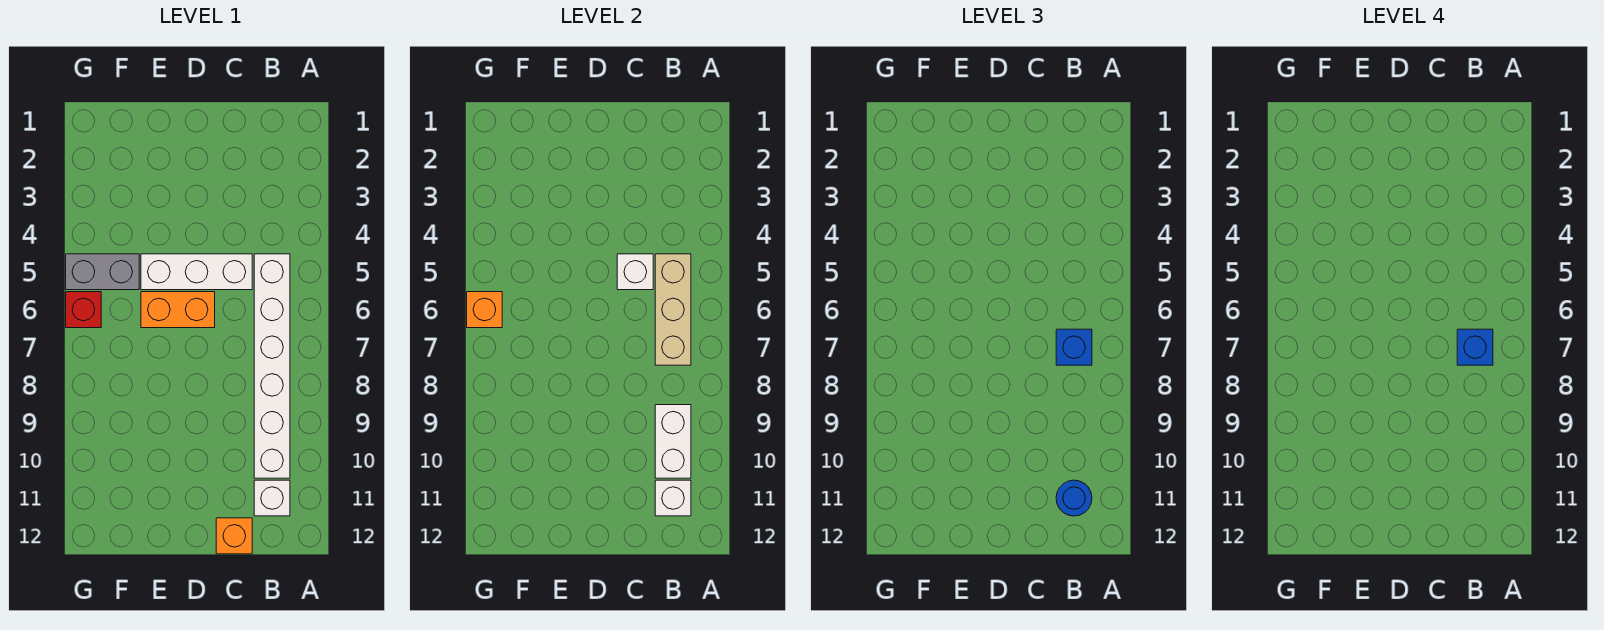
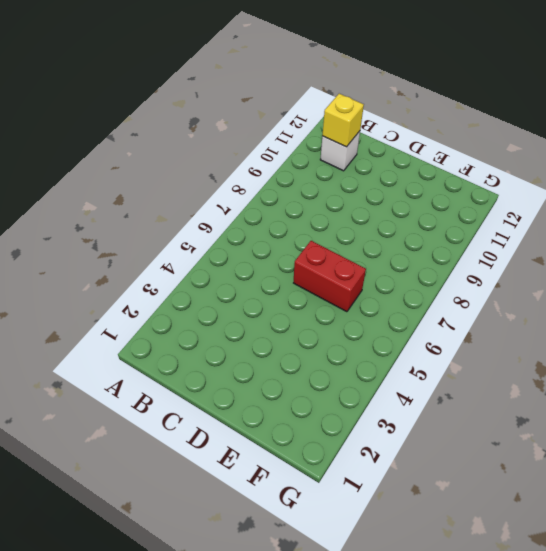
yellow brick B11 level 2 -> white brick B11 level 2
red brick D6:E6 level 1 -> orange brick D6:E6 level 1
none -> white brick B5:B10 level 1
none -> white brick C5:E5 level 1
none -> orange brick C12 level 1

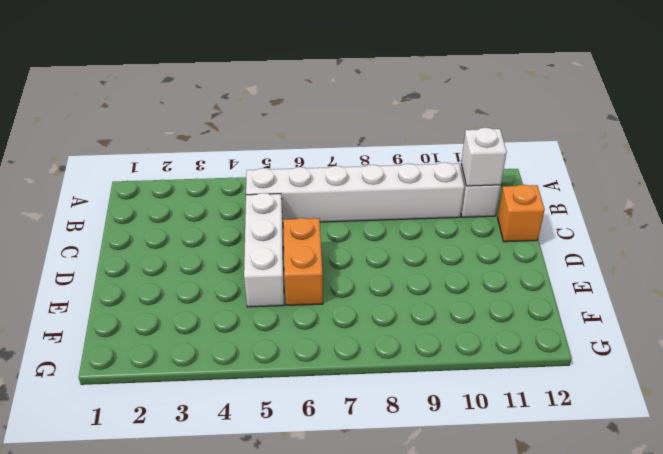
none -> grey brick F5:G5 level 1
none -> red brick G6 level 1
none -> tan brick B5:B7 level 2

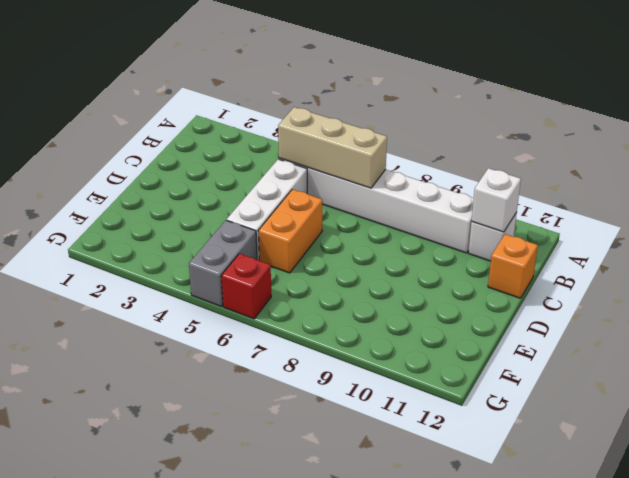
none -> white brick B9:B10 level 2
none -> white brick C5 level 2
none -> orange brick G6 level 2

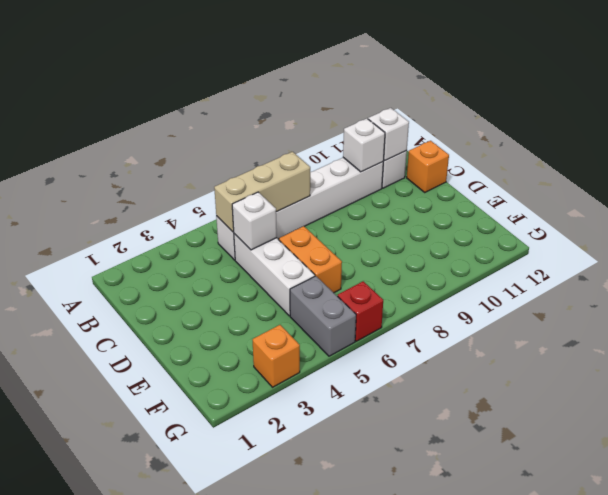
white brick B10 level 2 -> white brick B9:B10 level 2
orange brick G3 level 1 -> orange brick G6 level 2
none -> blue brick B7 level 3
none -> blue round brick B11 level 3
none -> blue brick B7 level 4

